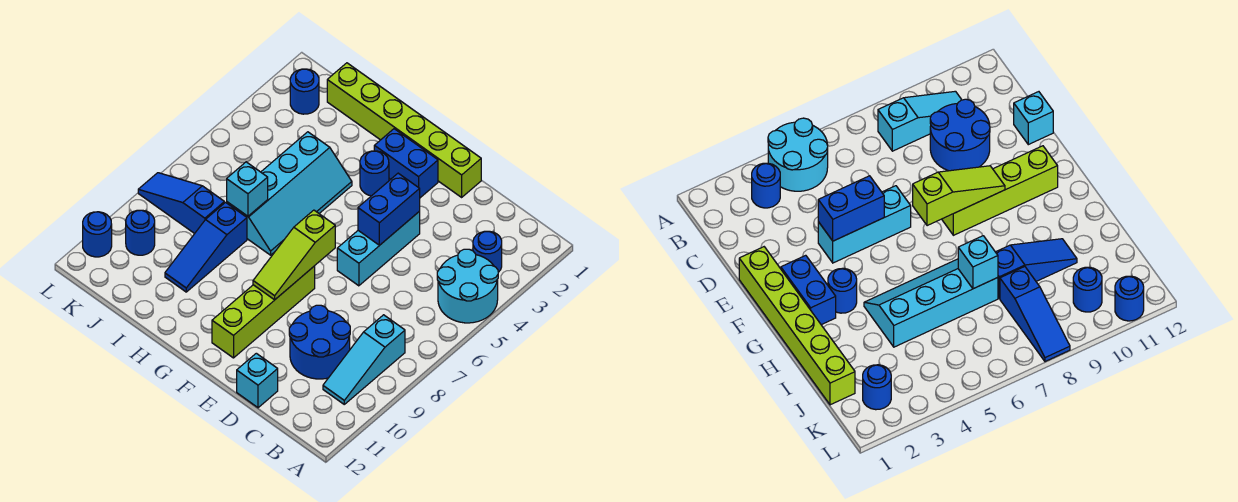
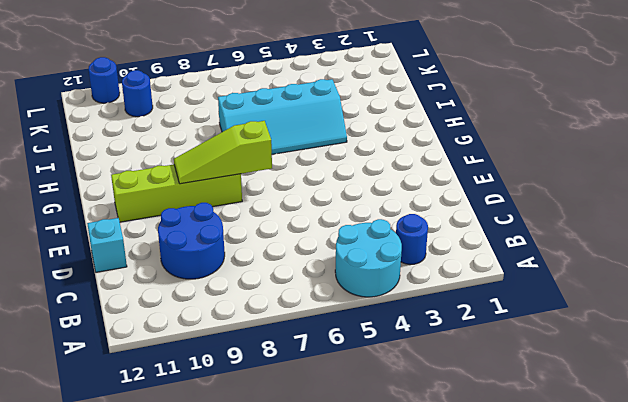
none -> cyan slope B8:B10 level 1 top 8
none -> lime brick E1:J1 level 1
none -> cyan brick E4:E6 level 1

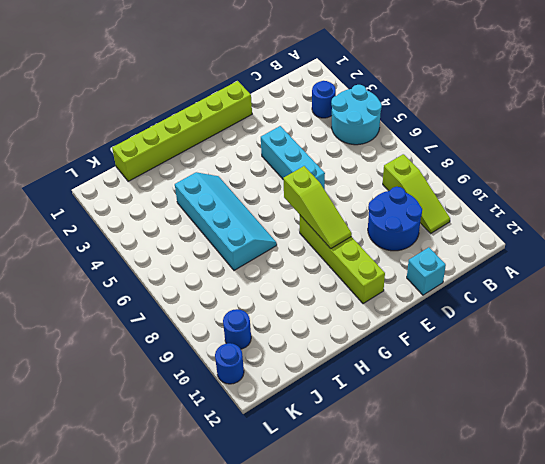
lime slope B8:B10 level 1 top 8 -> cyan slope B8:B10 level 1 top 8
none -> blue brick F2:G2 level 1
none -> blue round brick G3 level 1
none -> blue slope I8:I10 level 1 top 8

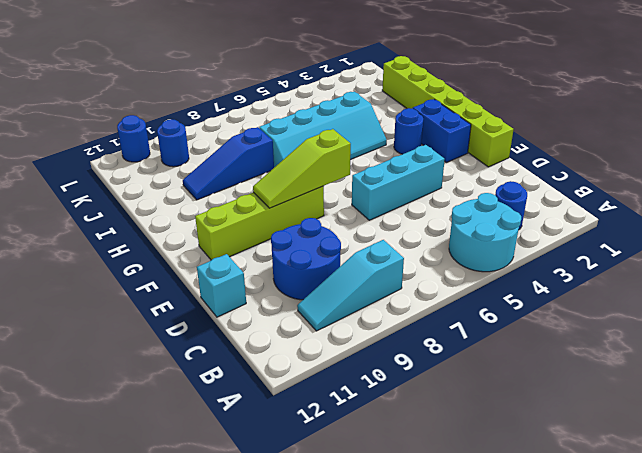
none -> blue slope J8:L8 level 1 top J
none -> blue round brick K2 level 1
none -> blue brick E4:E5 level 2

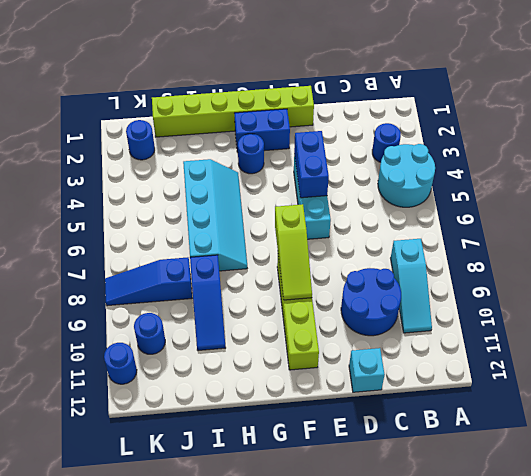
none -> cyan brick I7 level 2

